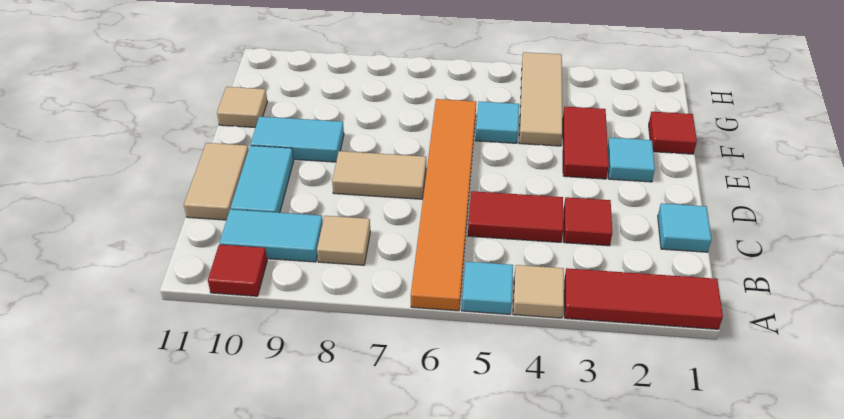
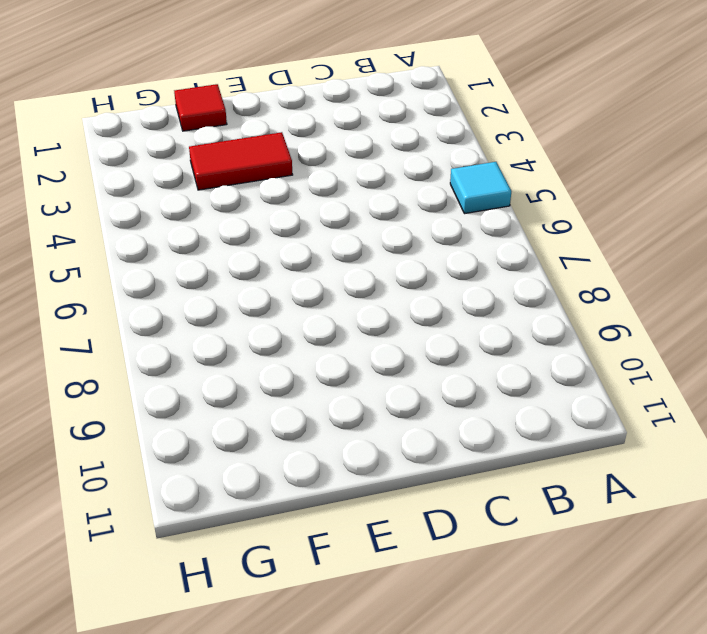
none -> red tile A1:A3 level 1
none -> tan tile A4 level 1
none -> orange tile A6:F6 level 1

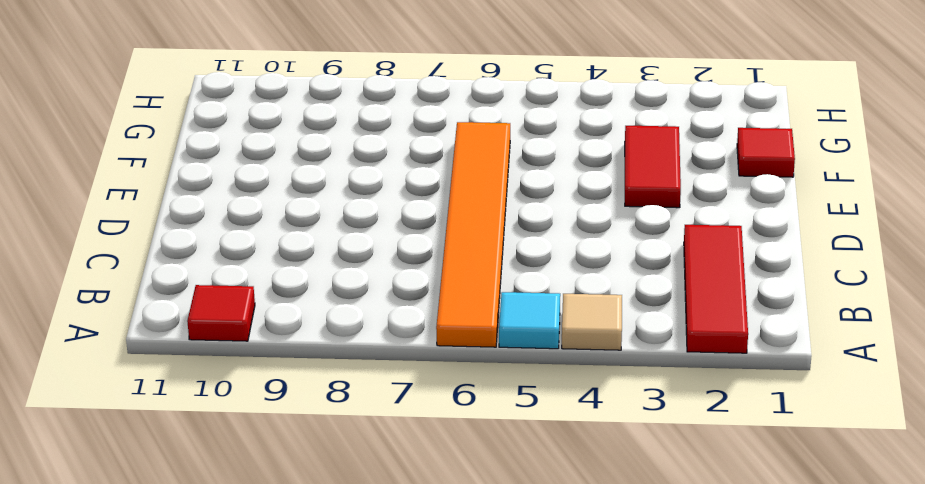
red tile A2:C2 level 1 -> red tile A1:A3 level 1
none -> tan tile B8 level 1
none -> cyan tile B9:B10 level 1
none -> cyan tile C1 level 1

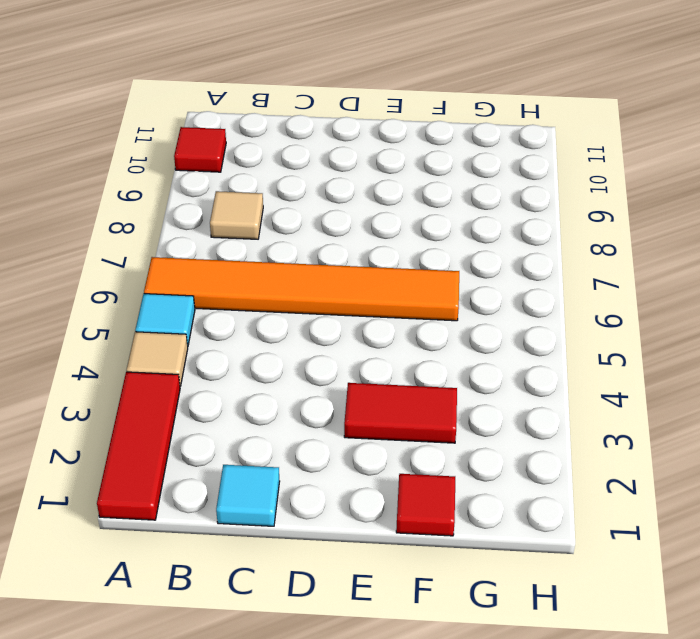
none -> cyan tile B9:B10 level 1
none -> red tile C3 level 1
none -> red tile C4:C5 level 1

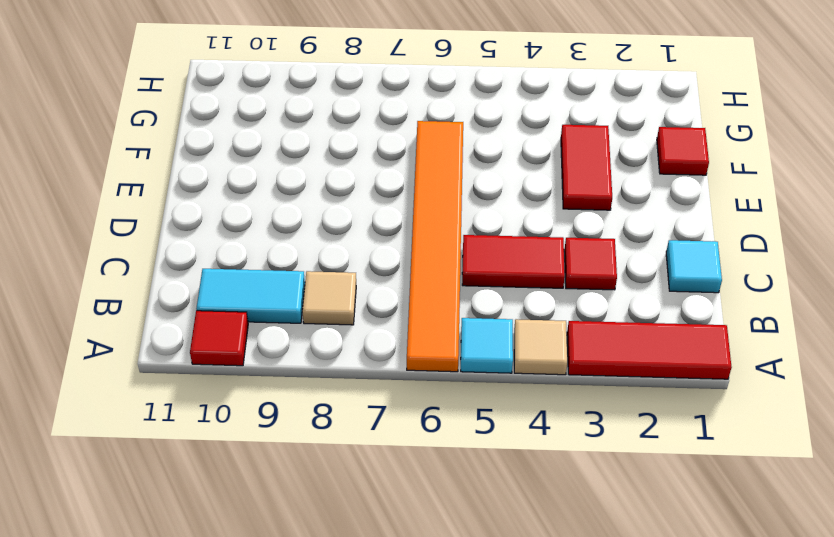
none -> cyan tile C10:D10 level 1
none -> tan tile C11:D11 level 1
none -> tan tile D7:D8 level 1

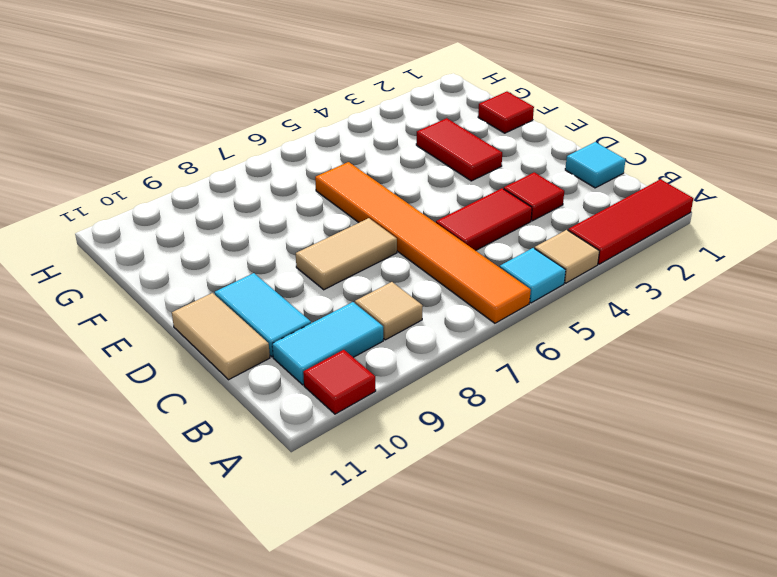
none -> cyan tile E2 level 1
none -> cyan tile E9:E10 level 1
none -> tan tile F4:H4 level 1

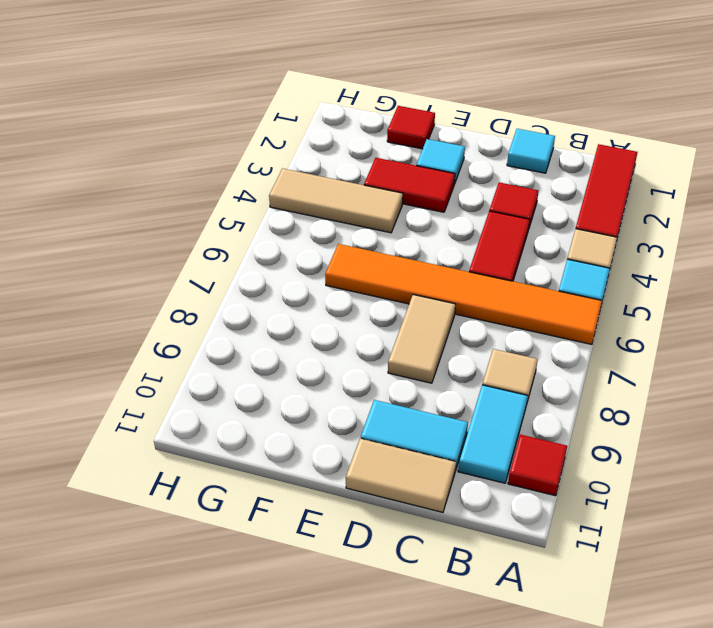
none -> cyan tile E9:E10 level 1
none -> cyan tile F5 level 1
none -> tan tile F11 level 1

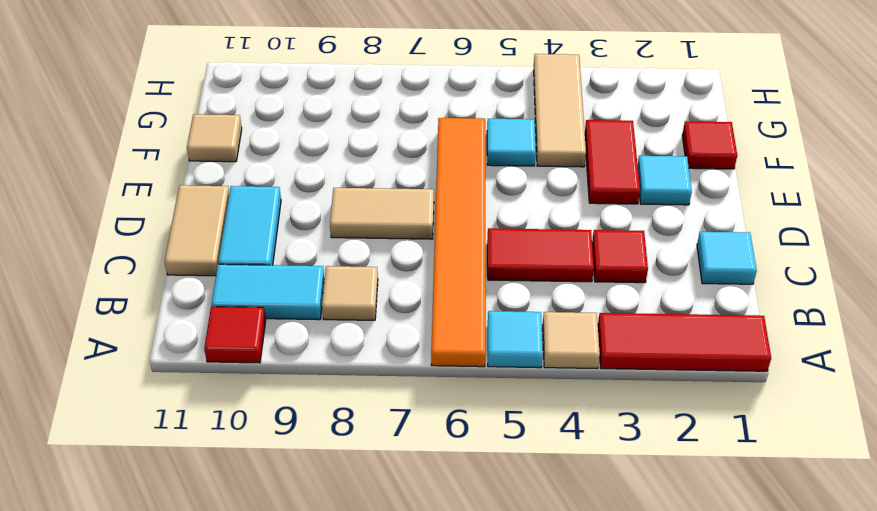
none -> cyan tile E9:E10 level 1

